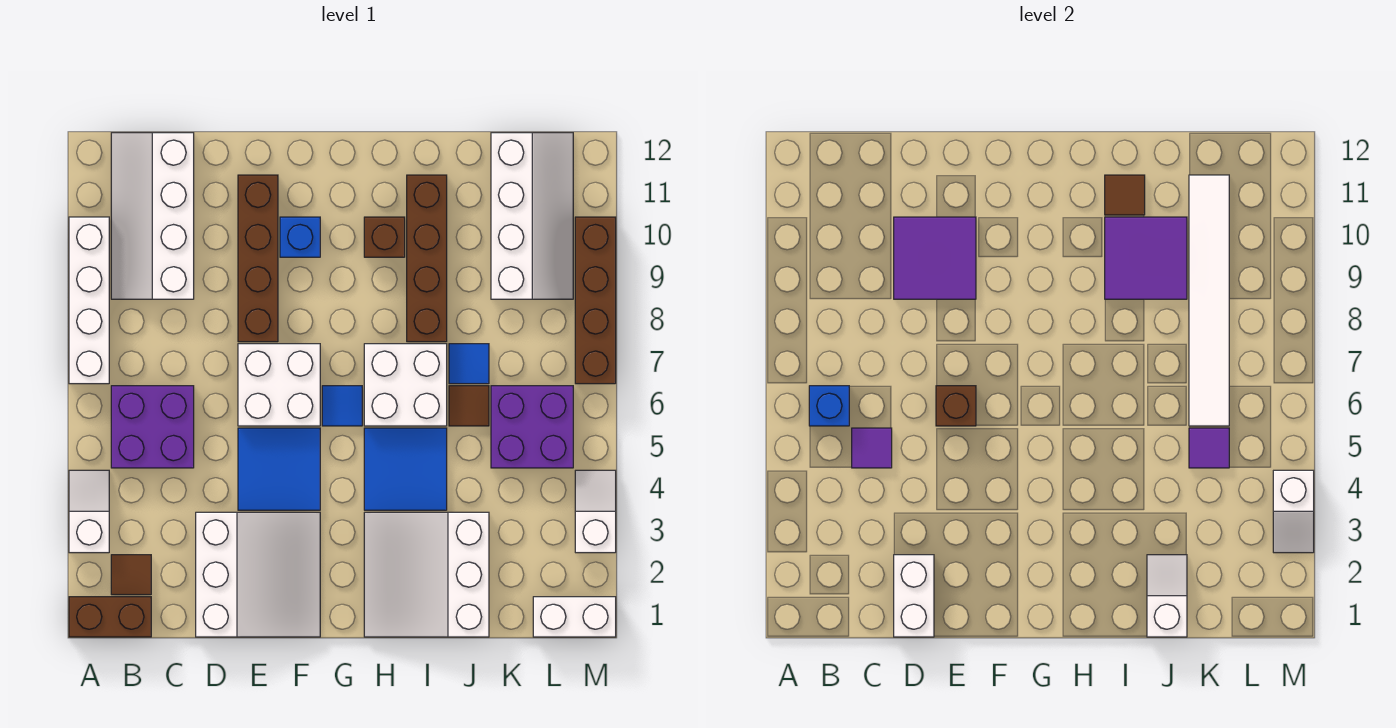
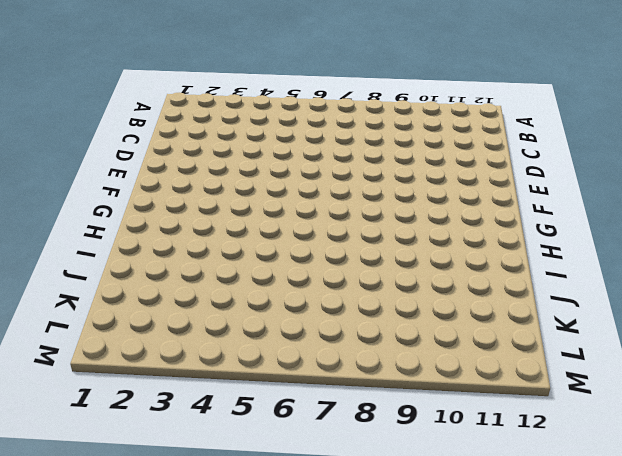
none -> brown brick A1:B1 level 1
none -> white slope A3:A4 level 1 top 3
none -> white brick A7:A10 level 1
none -> brown tile B2 level 1

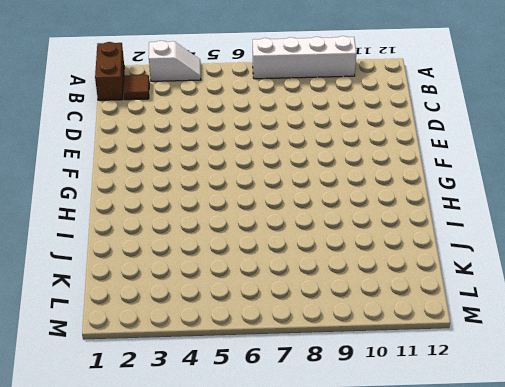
none -> purple brick B5:C6 level 1
none -> white slope B9:C12 level 1 top C
none -> white slope D1:F3 level 1 top D
none -> blue tile E4:F5 level 1

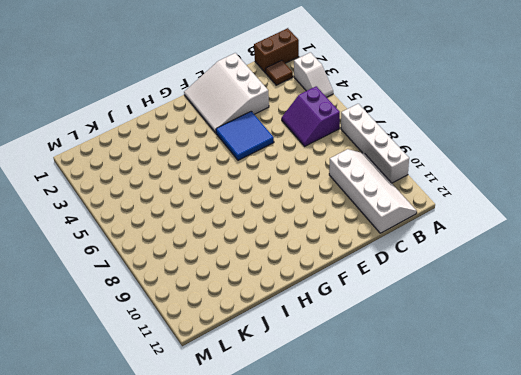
purple slope B5:C6 level 1 top B -> purple brick B5:C6 level 1
none -> white brick E6:F7 level 1
none -> brown brick E8:E11 level 1
none -> blue brick F10 level 1
none -> blue tile G6 level 1

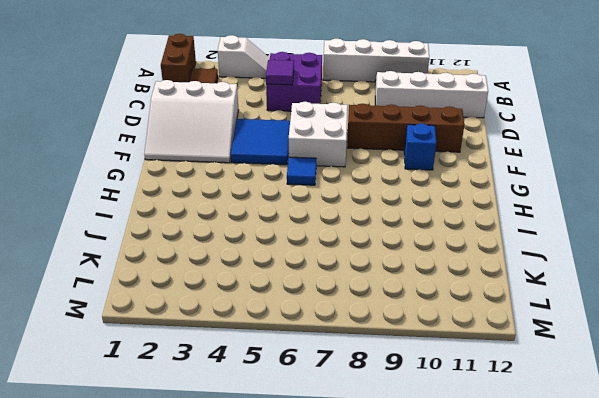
none -> white slope H1:J3 level 1 top J
none -> blue tile H4:I5 level 1
none -> white brick H6:I7 level 1
none -> brown brick H10 level 1

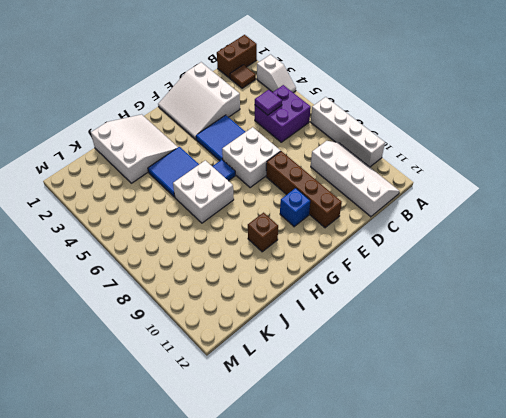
none -> brown brick I8:I11 level 1
none -> brown tile J6 level 1
none -> blue tile J7 level 1
none -> purple brick K5:L6 level 1

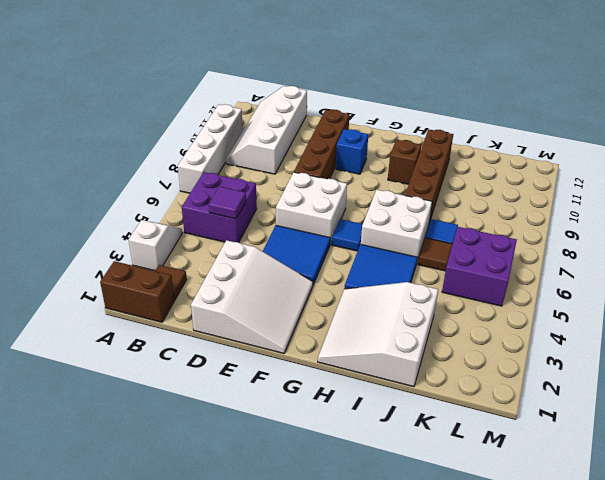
none -> white slope K9:L12 level 1 top K
none -> white brick L1:M1 level 1
none -> white slope M3:M4 level 1 top 3
none -> brown brick M7:M10 level 1

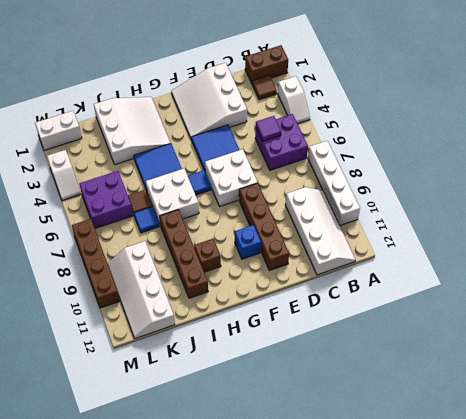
none -> blue brick B6 level 2
none -> white brick D1:D2 level 2
none -> purple tile D9:E10 level 2
none -> brown brick E6 level 2

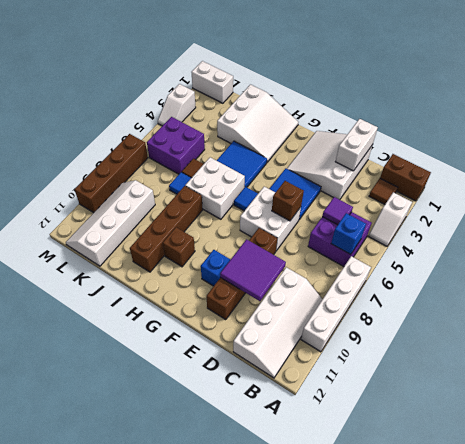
none -> purple tile I9:J10 level 2
none -> brown tile I11 level 2
none -> white slope J1:J2 level 2 top 1
none -> purple tile K5 level 2

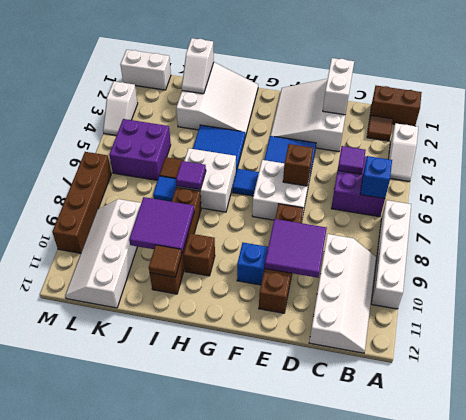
purple tile I7 level 2 -> purple tile K5 level 2
none -> white tile K6:K11 level 2
none -> white slope M3:M4 level 2 top 4

